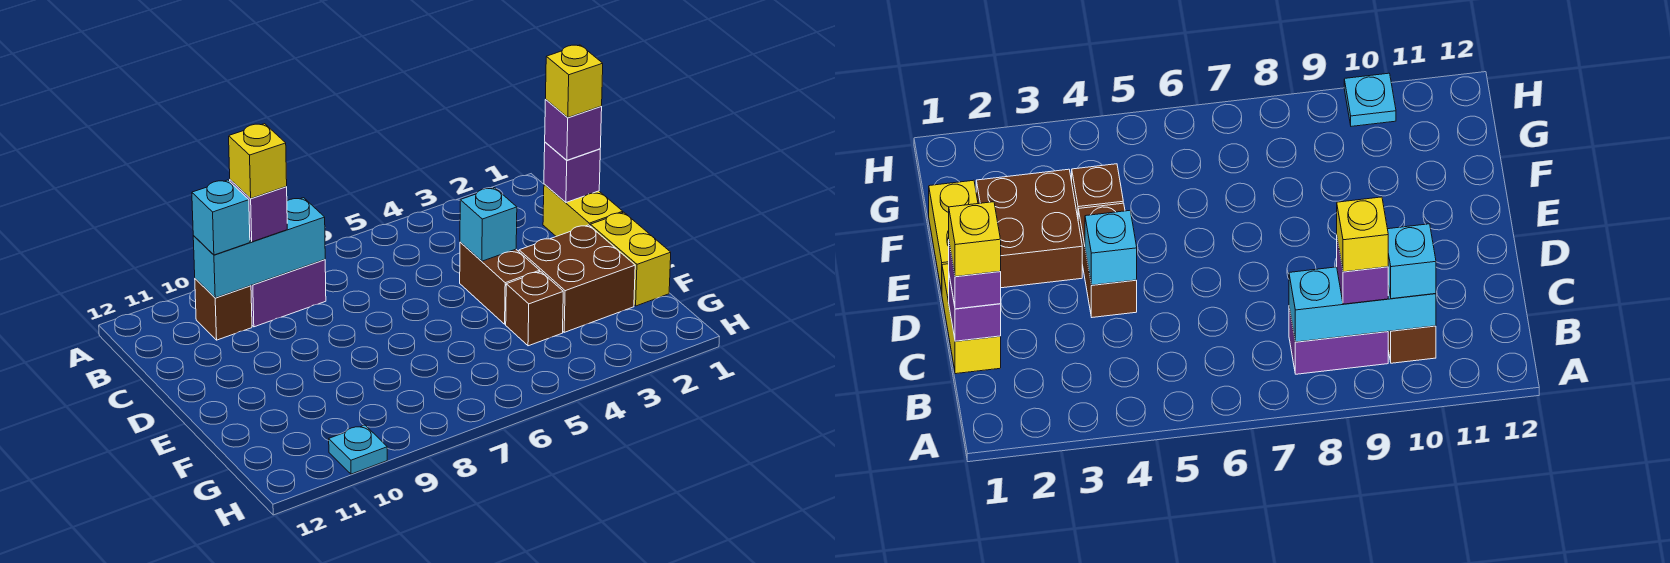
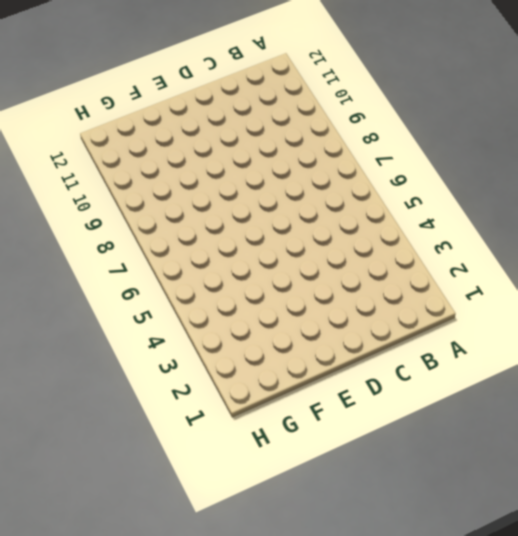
none -> purple brick B8:B9 level 1
none -> brown brick B10 level 1
none -> yellow brick C1:D1 level 1

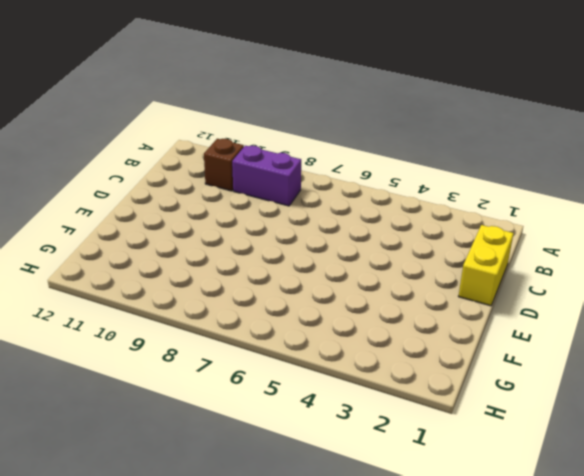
none -> brown brick D4:E4 level 1
none -> yellow brick E1:F1 level 1
none -> brown brick E2:F3 level 1

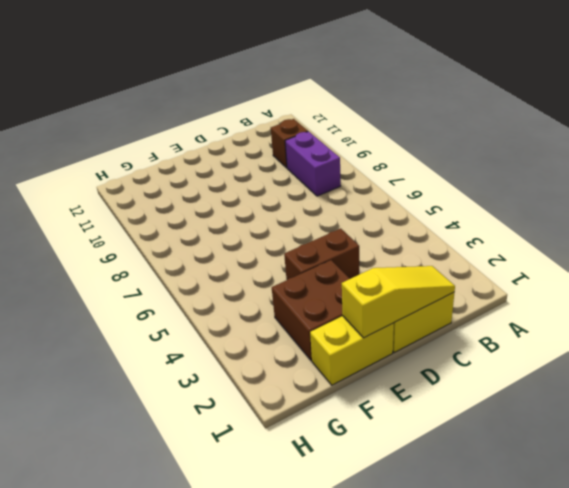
yellow slope C1:E1 level 2 top E -> purple brick C1 level 2
none -> brown brick F4 level 1
none -> cyan plate H10 level 1
none -> cyan brick B8:B10 level 2

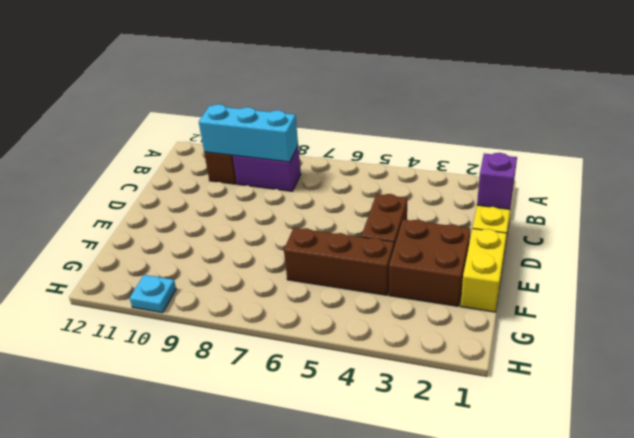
brown brick F4:F6 level 1 -> brown brick F4 level 1
none -> cyan brick D4 level 2
none -> purple brick B9 level 3
none -> cyan brick B10 level 3

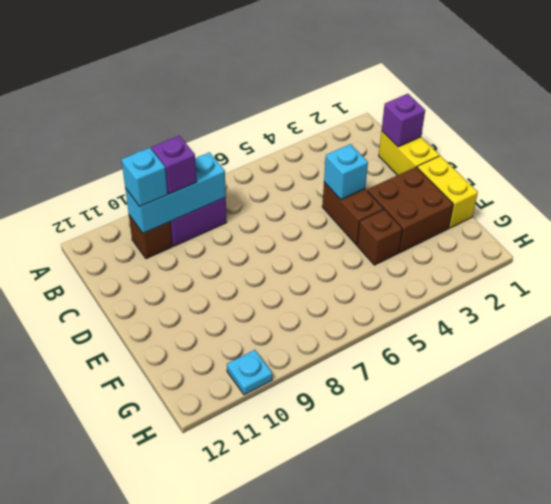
none -> purple brick C1 level 3
none -> yellow brick B9 level 4
none -> yellow brick C1 level 4

